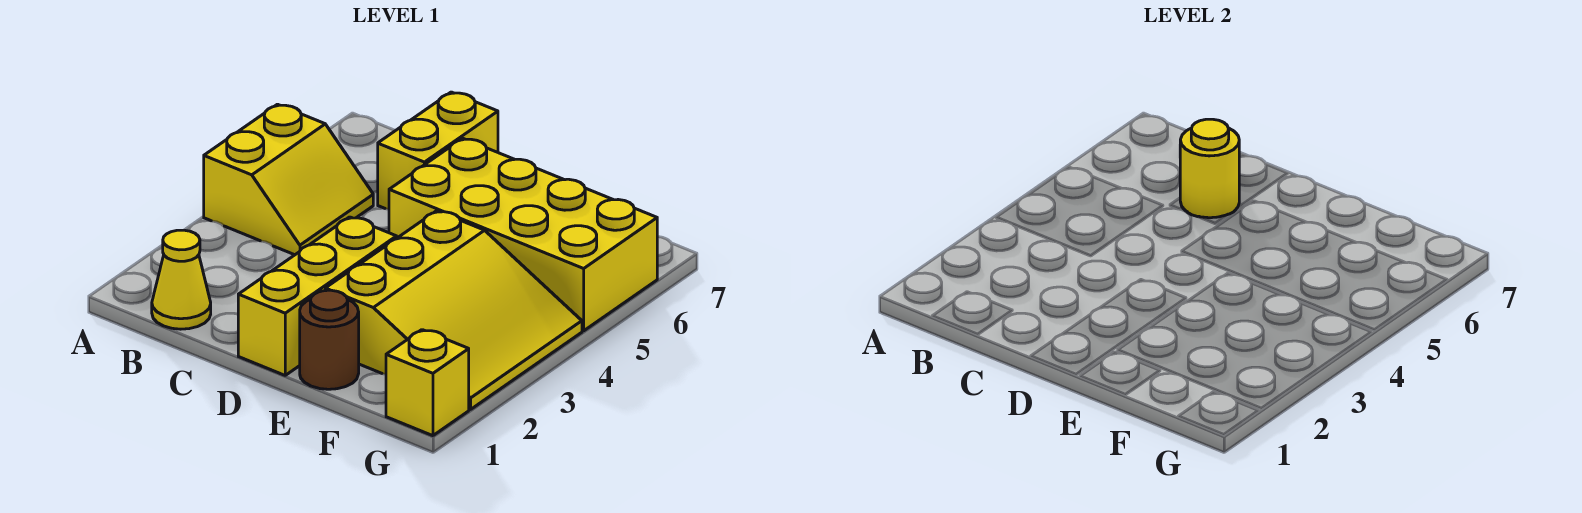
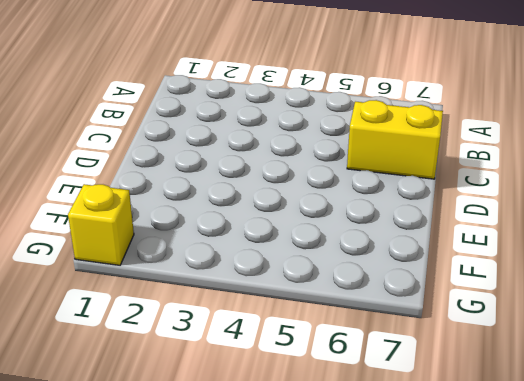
none -> yellow slope A4:B5 level 1 top A
none -> yellow cone B1 level 1

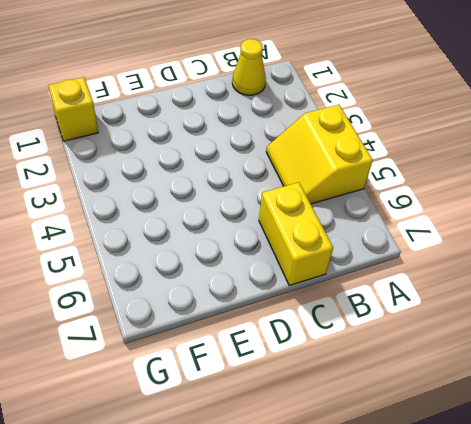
none -> yellow brick D1:D3 level 1
none -> yellow brick D5:G6 level 1

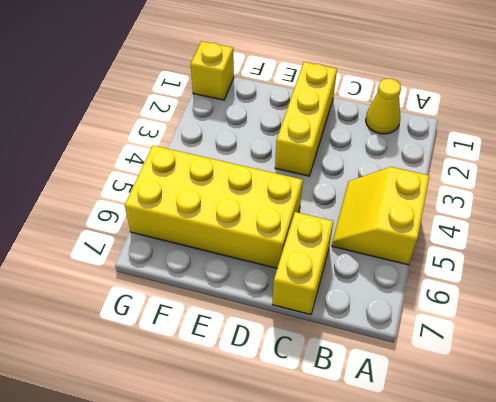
none -> brown round brick E1 level 1
none -> yellow slope E2:G4 level 1 top E

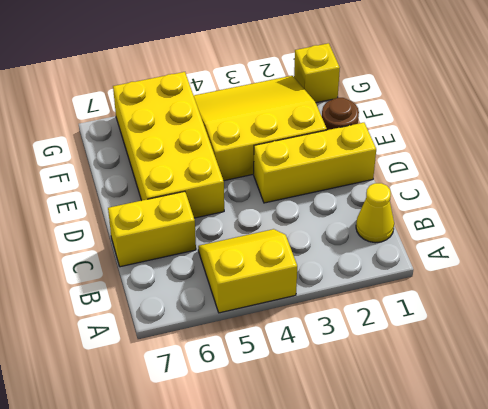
none -> yellow round brick C6 level 2

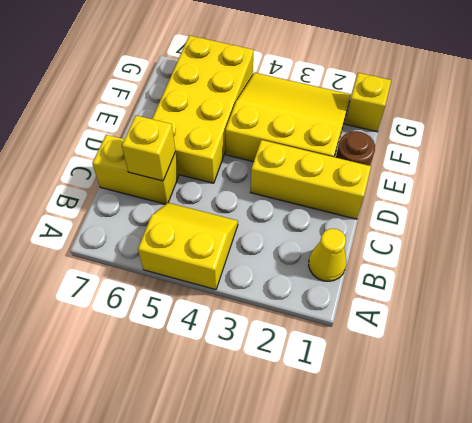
yellow brick C6 level 2 -> yellow round brick C6 level 2

